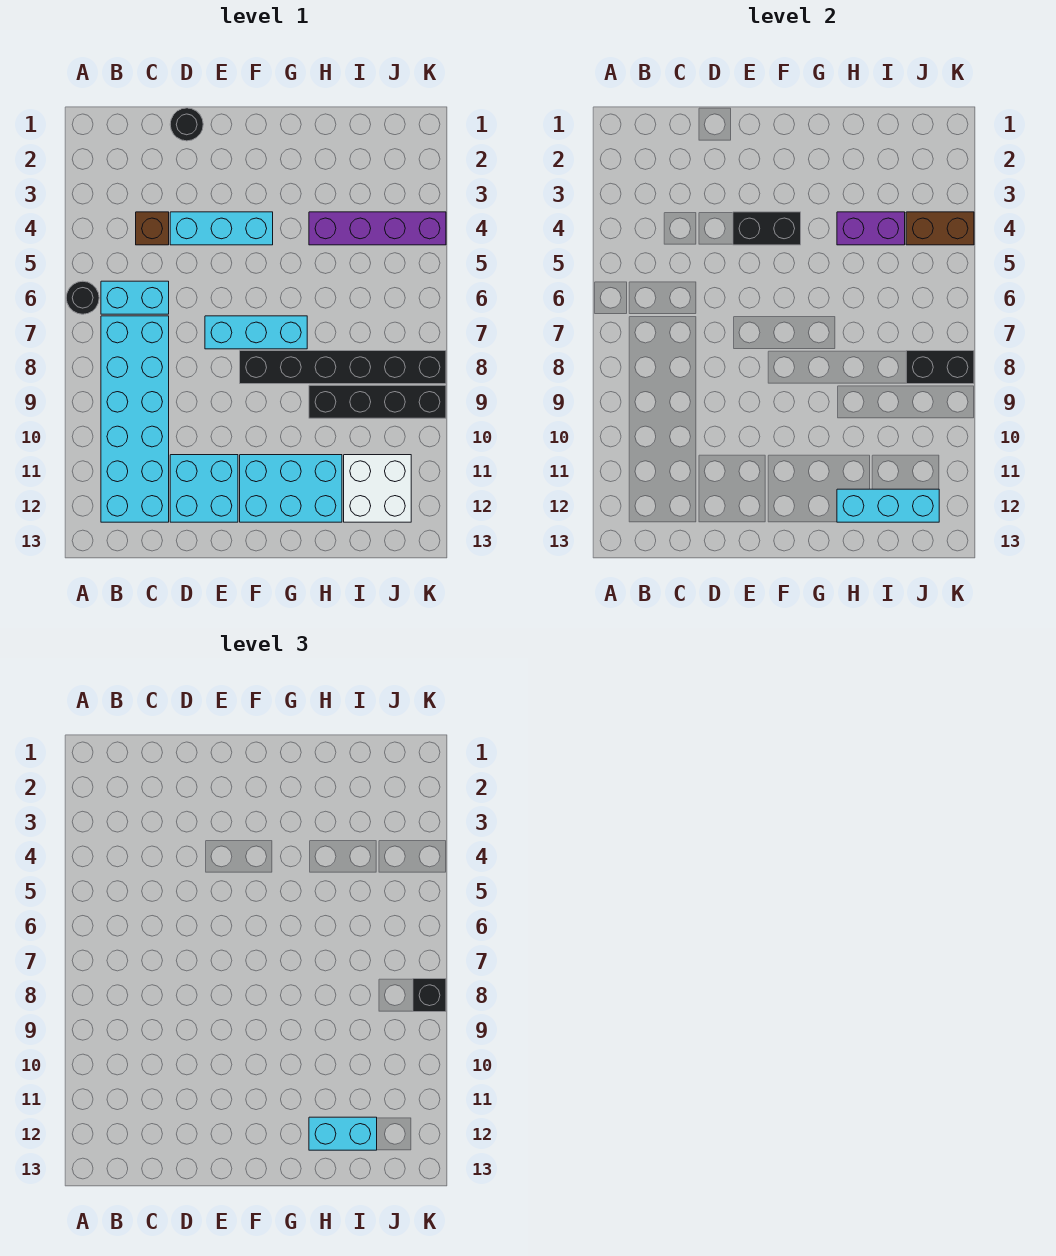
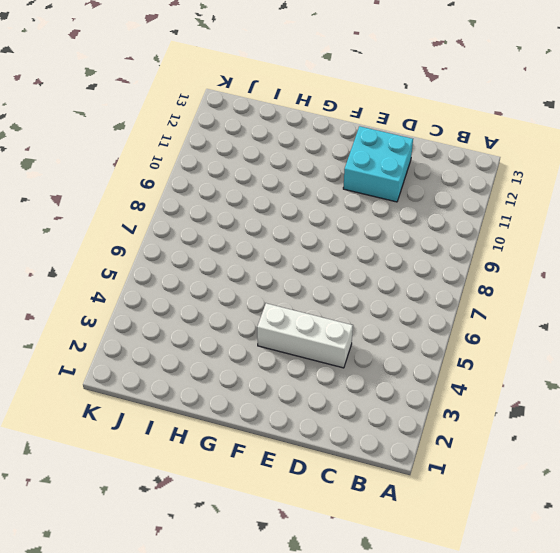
white brick D4:F4 level 1 -> cyan brick D4:F4 level 1
none -> black round brick A6 level 1
none -> cyan brick B6:C6 level 1
none -> cyan brick B7:C12 level 1

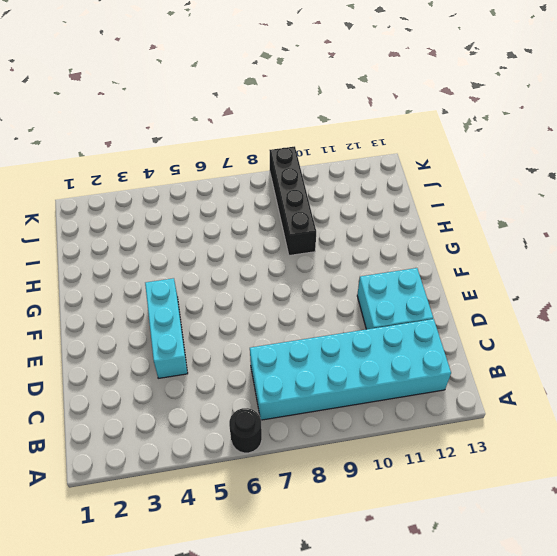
none -> cyan brick B6:C6 level 1
none -> brown brick C4 level 1
none -> black round brick D1 level 1

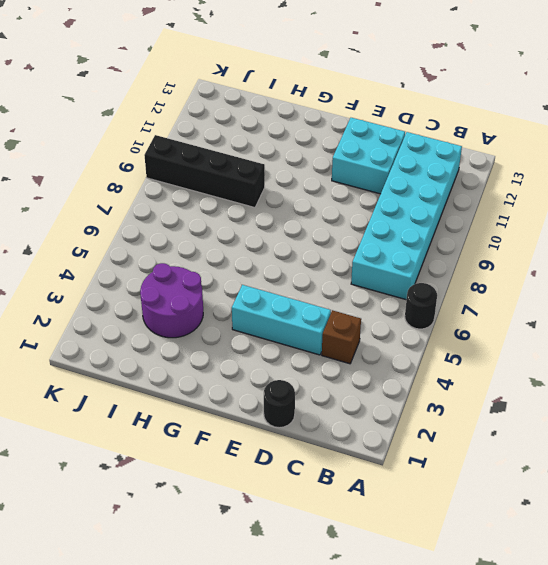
purple round brick H3:I4 level 1 -> purple brick H4:K4 level 1
none -> cyan brick B6:C6 level 1
none -> cyan brick E7:G7 level 1
none -> black brick F8:K8 level 1

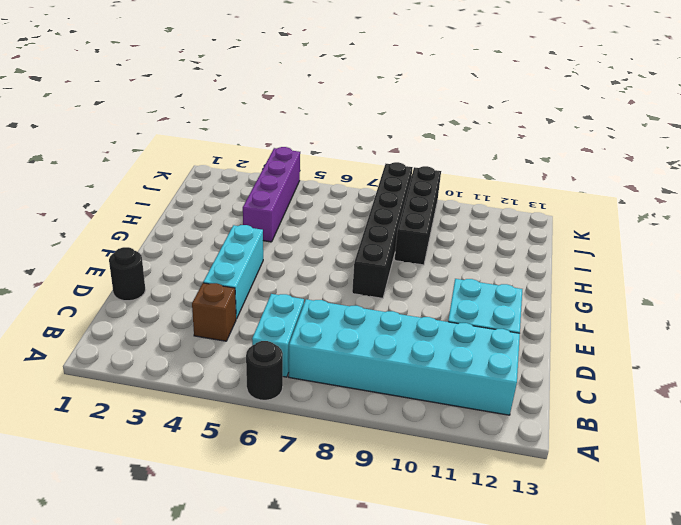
none -> cyan brick E7:G7 level 1
none -> cyan brick F11:H12 level 1
none -> white brick I11:J12 level 1

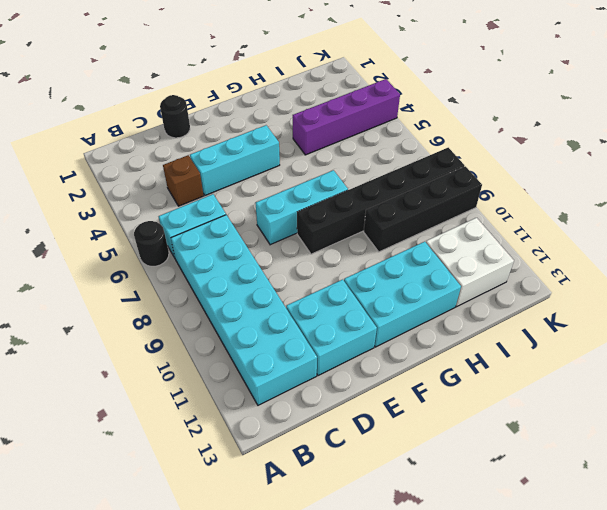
none -> black brick E4:F4 level 2
none -> purple brick H4:I4 level 2
none -> cyan brick H12:J12 level 2

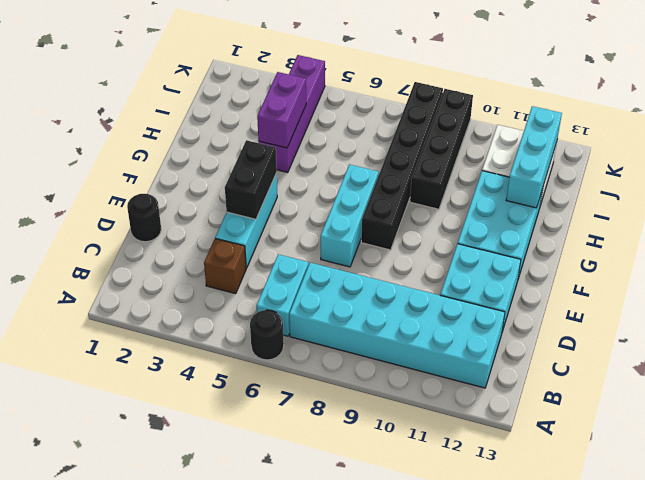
none -> brown brick J4:K4 level 2
none -> black brick J8:K8 level 2
none -> cyan brick H12:I12 level 3

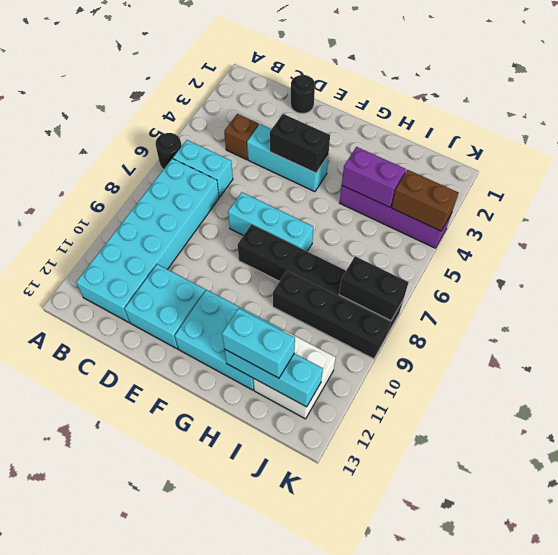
none -> black brick K8 level 3

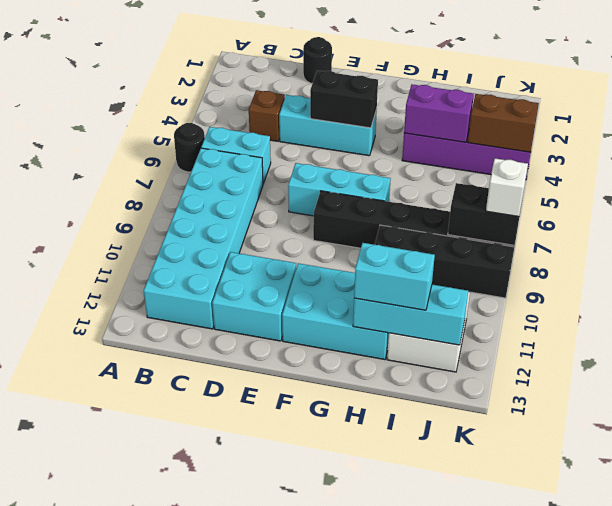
white brick K8 level 3 -> black brick K8 level 3

